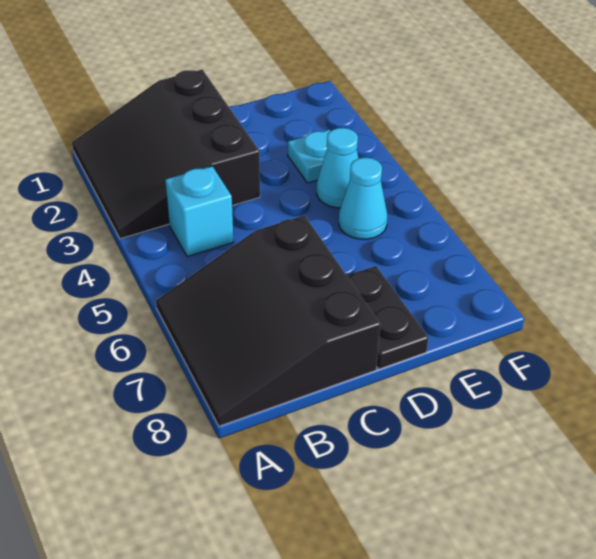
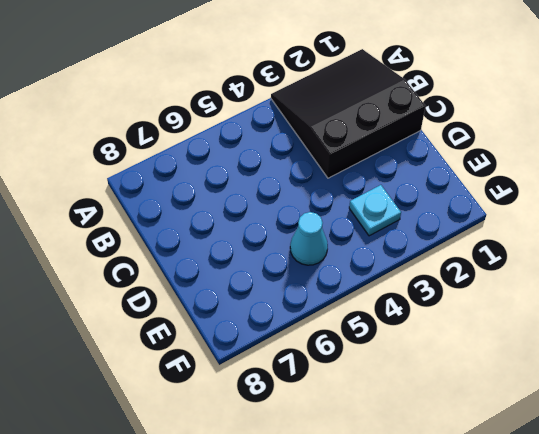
none -> black slope A6:C8 level 1 top C
none -> cyan brick B4 level 1

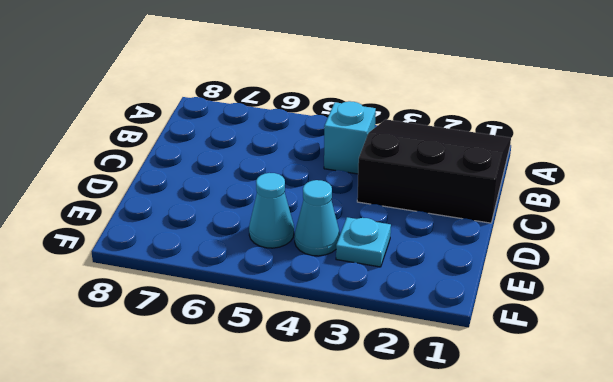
none -> black slope A6:C8 level 1 top C
none -> black plate D7:D8 level 1

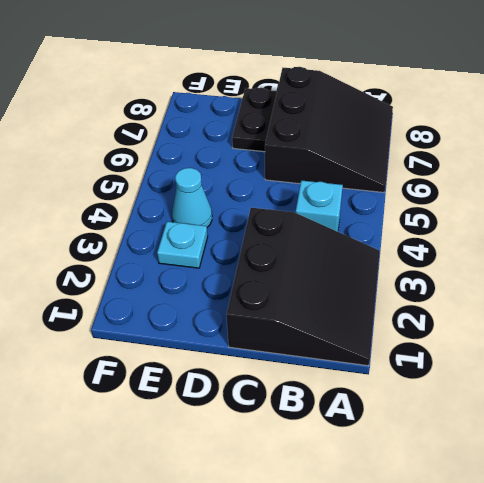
none -> cyan cone E5 level 1

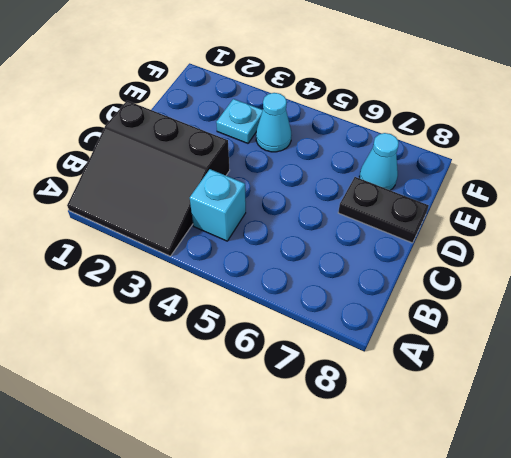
cyan cone E7 level 1 -> cyan cone E5 level 1
none -> black slope A6:C8 level 1 top C

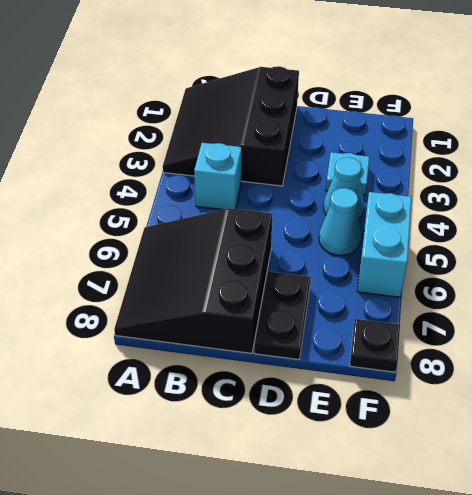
cyan brick F5:F6 level 1 -> none
black plate F8 level 1 -> none

